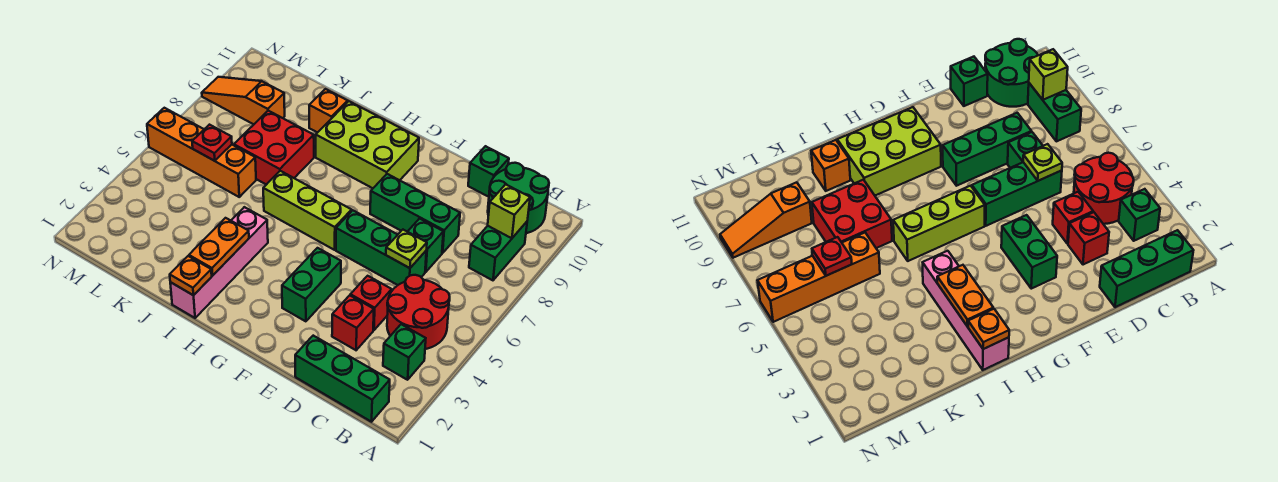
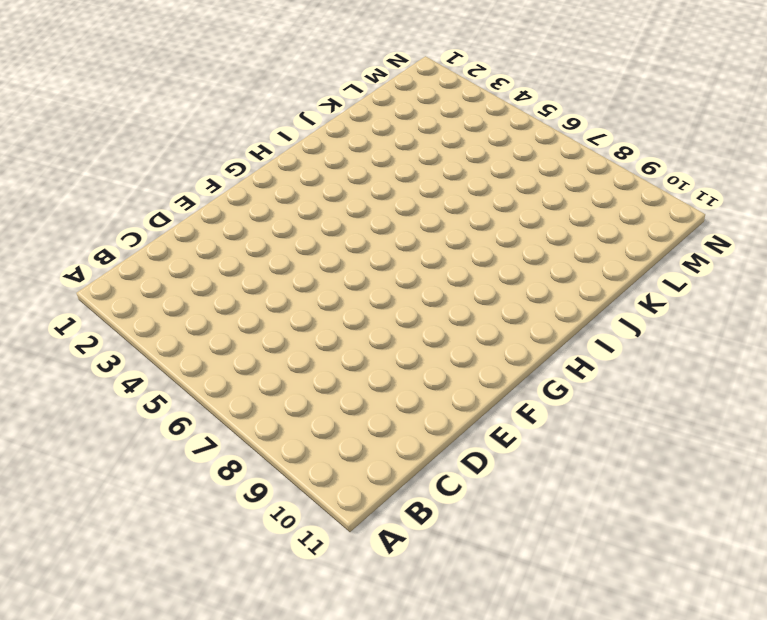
none -> green brick B1:D1 level 1
none -> green brick B3 level 1
none -> red round brick B4:C5 level 1

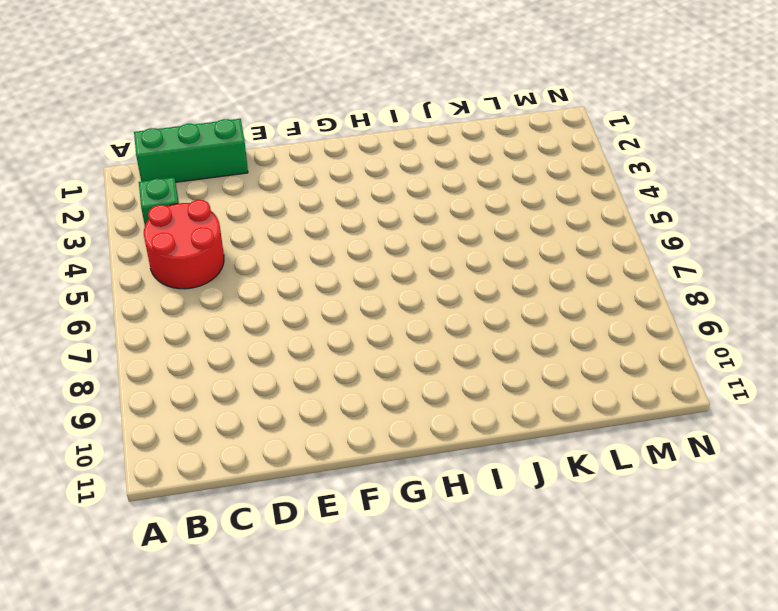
none -> green brick B8:B9 level 1
none -> green round brick B10:C11 level 1
none -> red brick D3 level 1

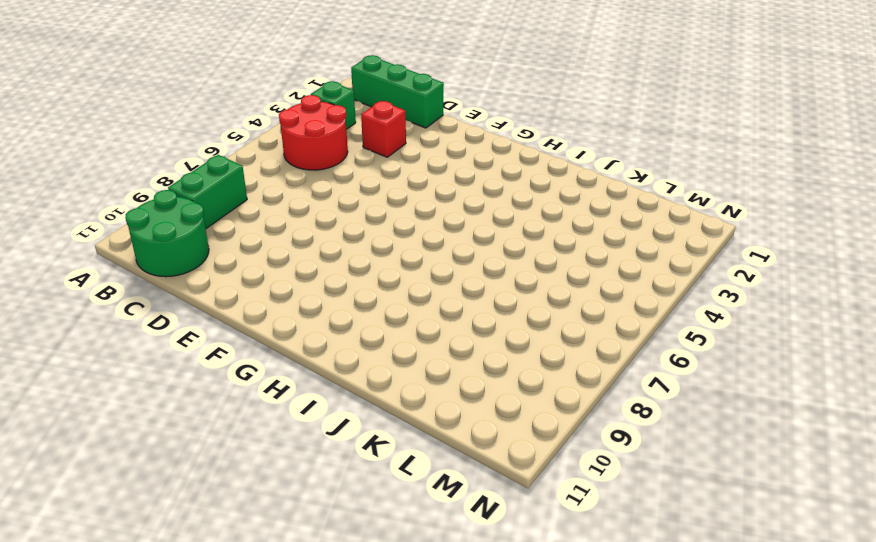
none -> red brick D4 level 1
none -> green brick D6:F6 level 1
none -> green brick D7 level 1

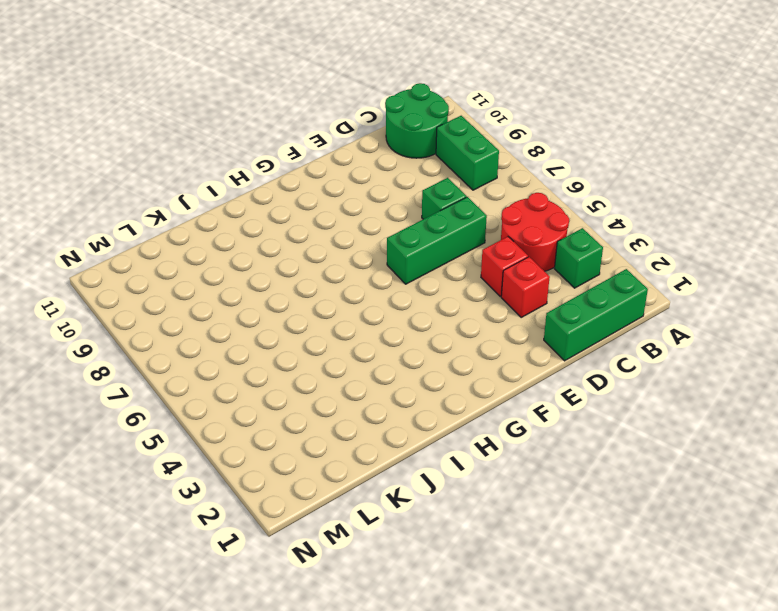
none -> green brick D8:F8 level 1
none -> green brick D11 level 1
none -> green brick F3:F4 level 1

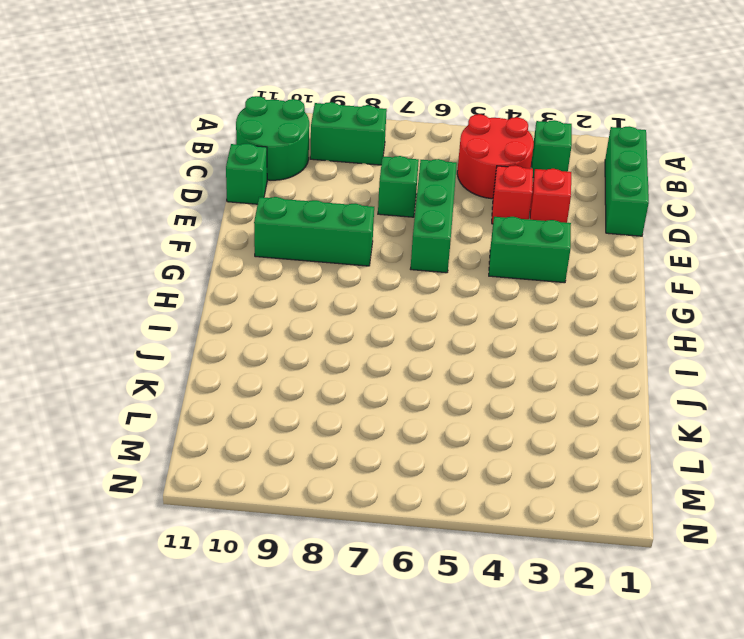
green brick F8:F10 level 1 -> green brick D8:F8 level 1
none -> lime brick G6:I6 level 1
none -> lime brick G9:I10 level 1
none -> pink brick I1:I4 level 1

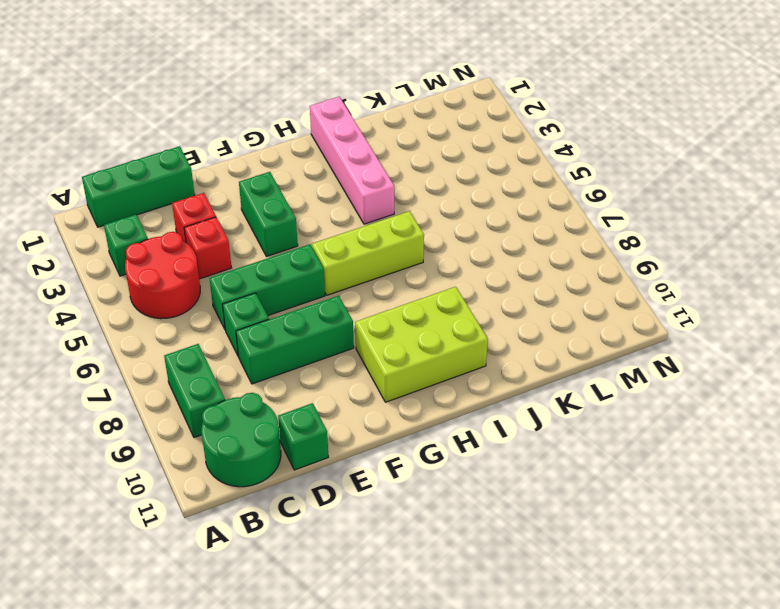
none -> red brick J7:K8 level 1
none -> orange brick J10 level 1
none -> orange brick K6:N6 level 1

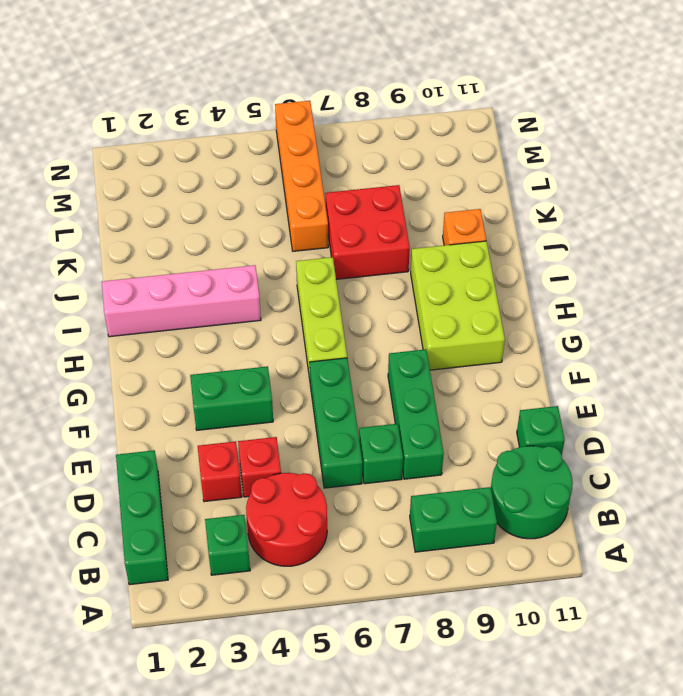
none -> orange slope L9:N9 level 1 top L
none -> lime brick B9 level 2
none -> lime plate D6 level 2

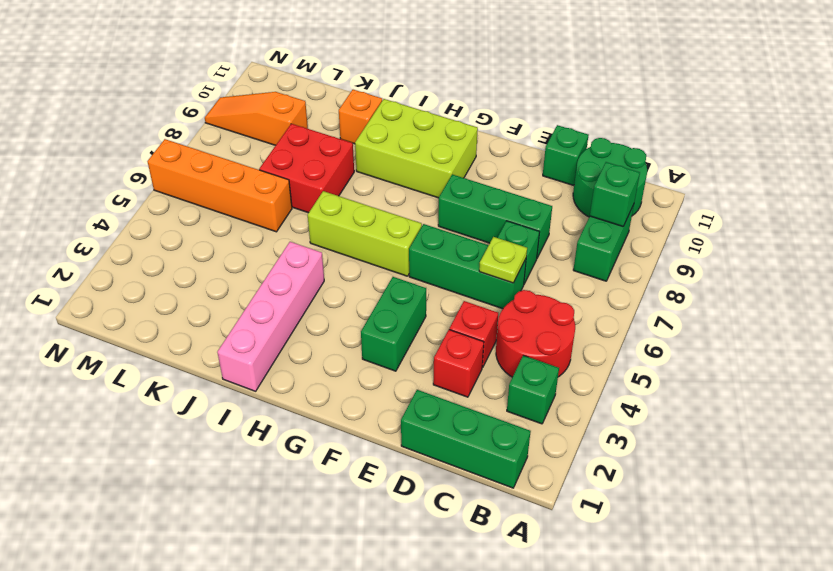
green brick B9 level 2 -> lime brick B9 level 2
none -> orange plate I1 level 2
none -> orange plate I2:I3 level 2
none -> red plate L6 level 2

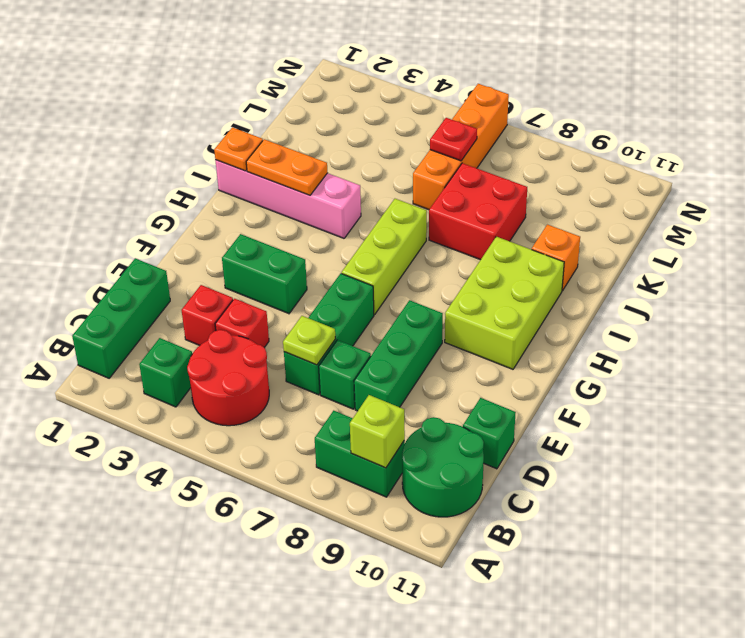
none -> orange slope L9:N9 level 1 top L

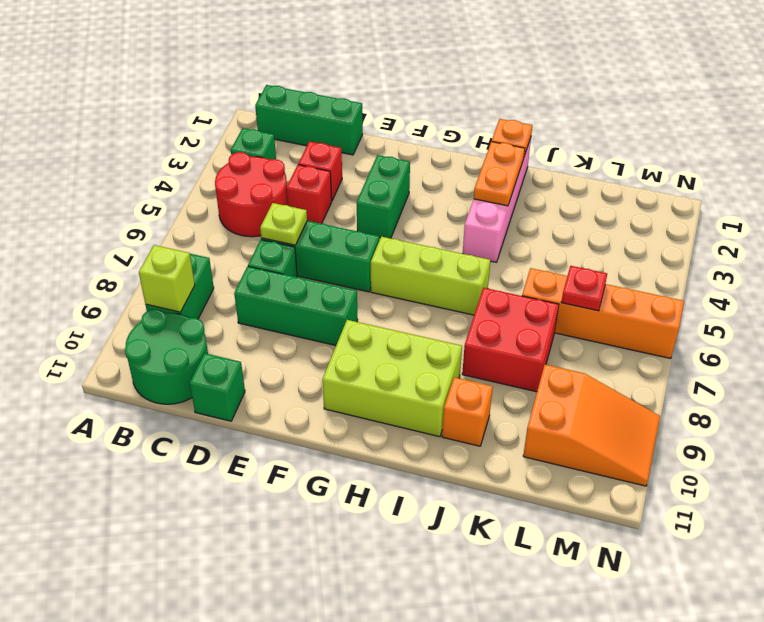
orange slope L9:N10 level 1 top L -> orange slope L9:N9 level 1 top L

